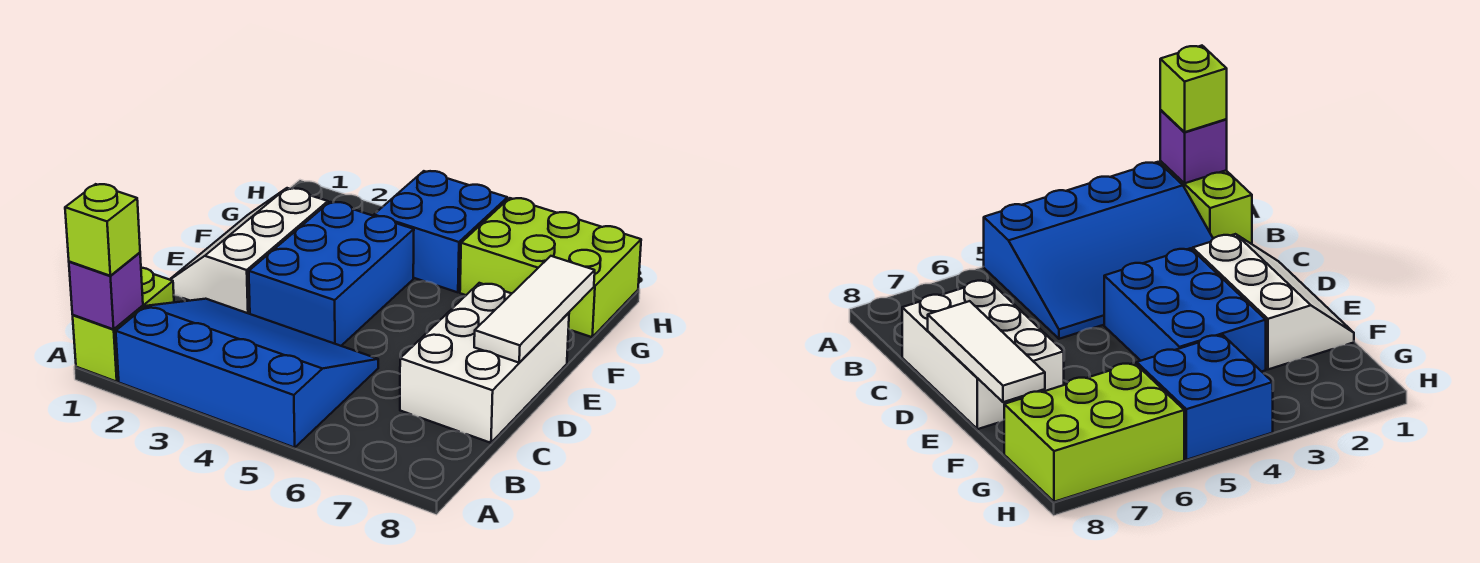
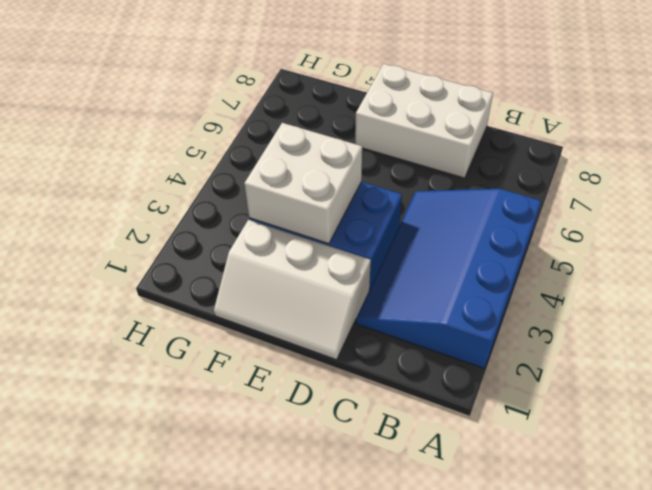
white brick E3:F4 level 2 -> none
none -> lime brick A1:B1 level 1
none -> blue brick G4:H5 level 1

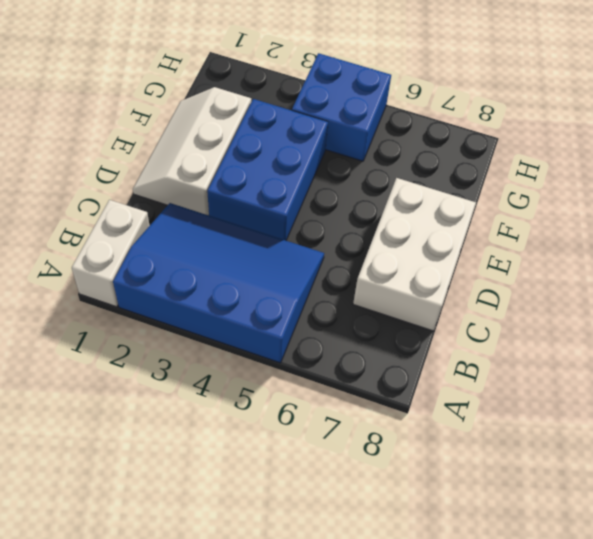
white brick A1:B1 level 1 -> lime brick A1:B1 level 1
none -> lime brick G6:H8 level 1
none -> purple brick A1 level 2

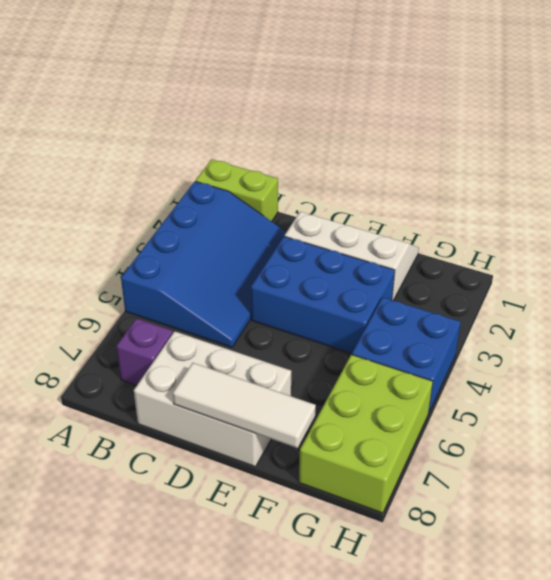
purple brick B7 level 1 -> purple brick A1 level 2
none -> lime brick A1 level 3

